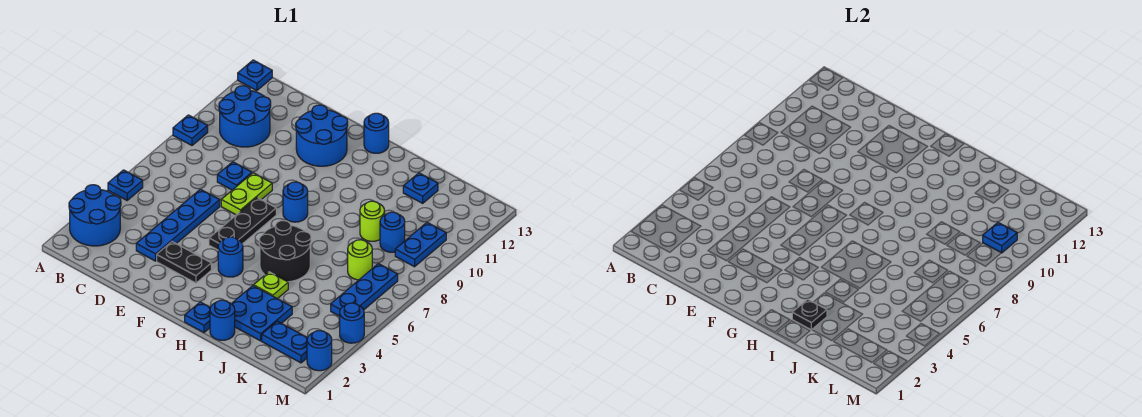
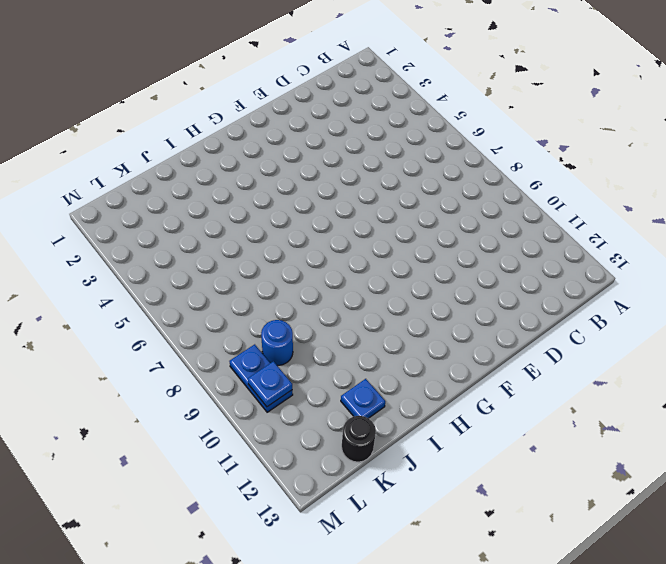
black round brick K13 level 1 -> none
none -> blue round brick A2:B3 level 1
none -> blue plate A5 level 1
none -> blue plate A9 level 1
none -> blue plate A13 level 1

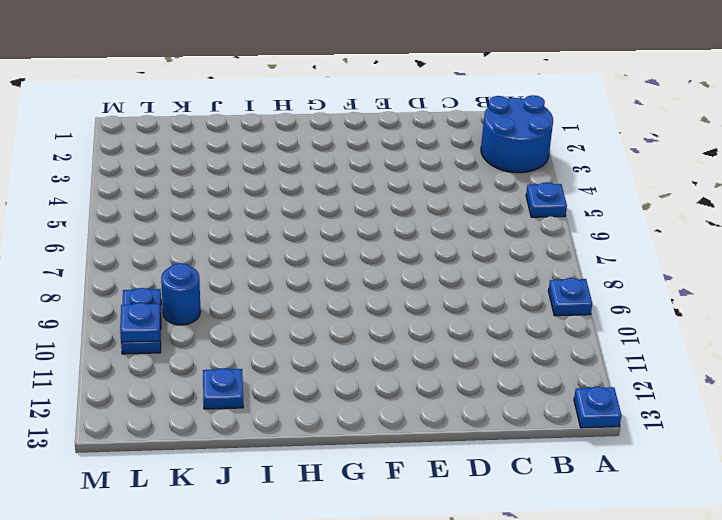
none -> blue round brick B10:C11 level 1
none -> blue plate D3:D6 level 1
none -> blue plate D8 level 1
none -> black plate E3:F3 level 1

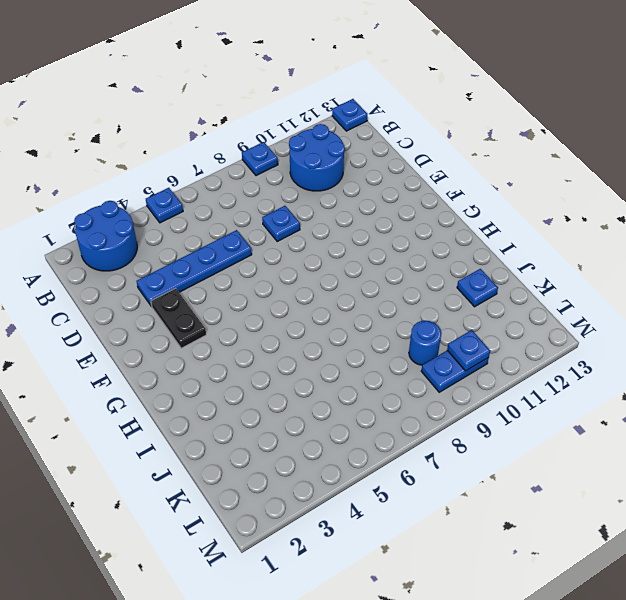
none -> lime plate E7:E8 level 1
none -> blue round brick E11:F12 level 1
none -> black plate F5:F7 level 1
none -> blue round brick G4 level 1

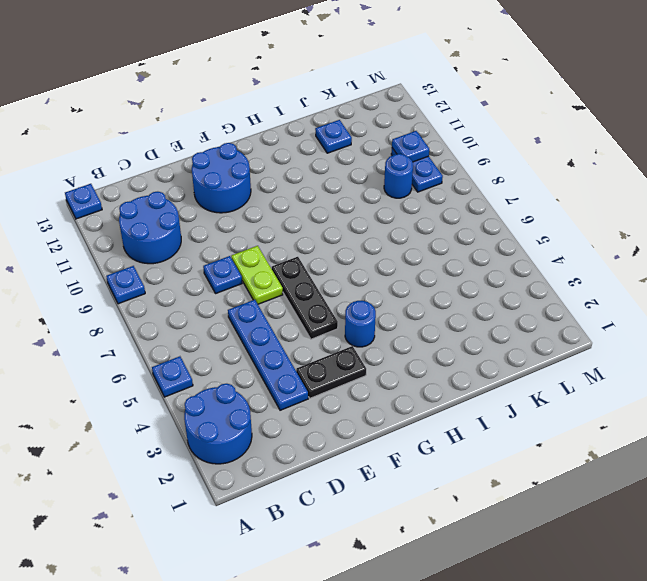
none -> blue round brick G8 level 1
none -> blue round brick G13 level 1
none -> blue plate H1 level 1
none -> black round brick H5:I6 level 1

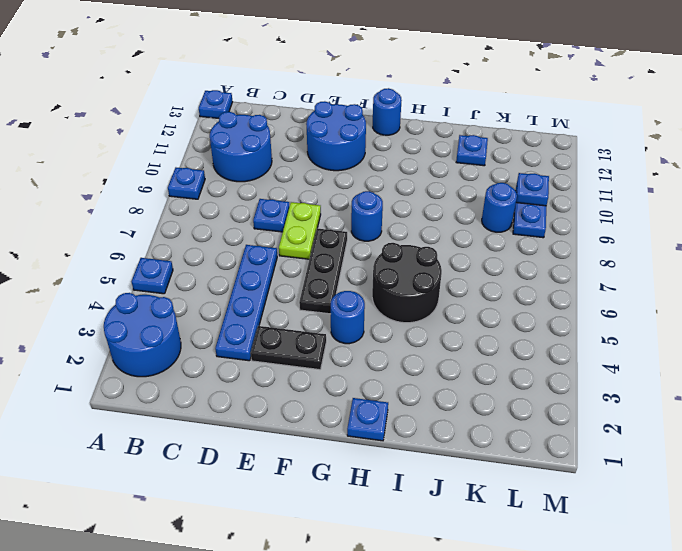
none -> blue round brick I1 level 1
none -> blue plate I2:J3 level 1
none -> lime plate I4 level 1
none -> lime round brick J9 level 1

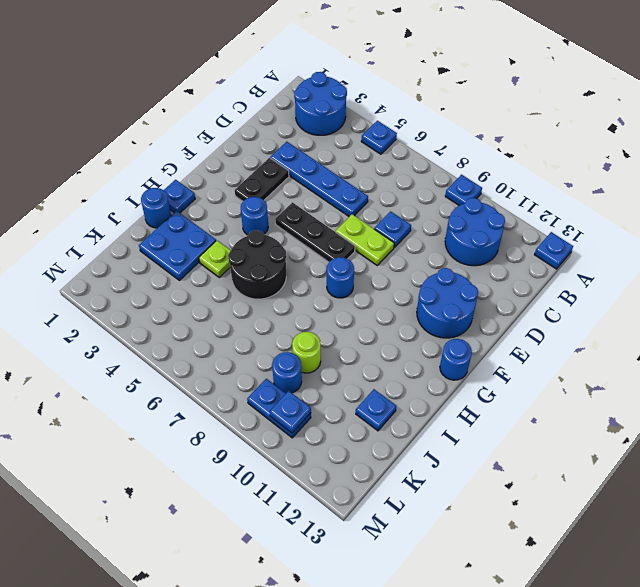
none -> blue plate K2:L2 level 1
none -> lime round brick K7 level 1
none -> blue plate L5:L7 level 1
none -> blue round brick M2 level 1

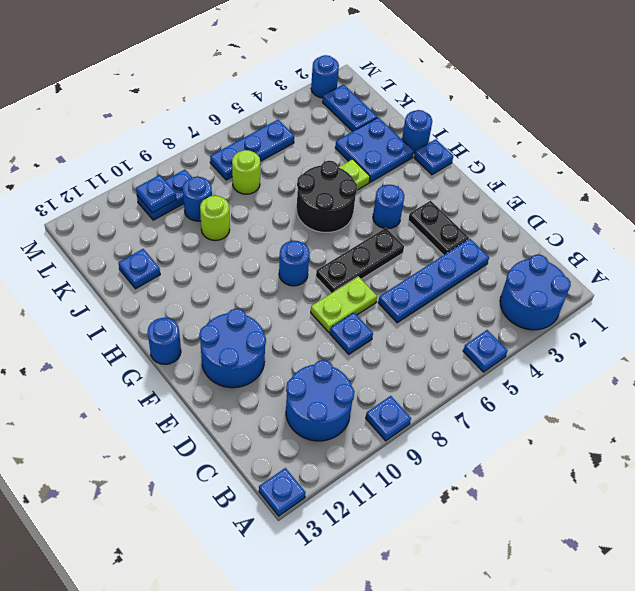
none -> blue round brick M4 level 1
none -> black plate I2 level 2

